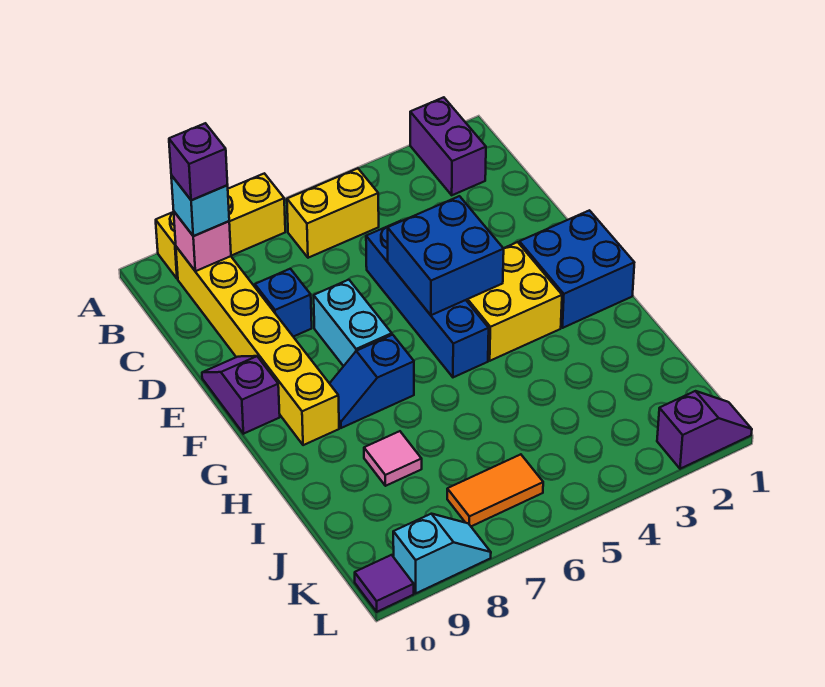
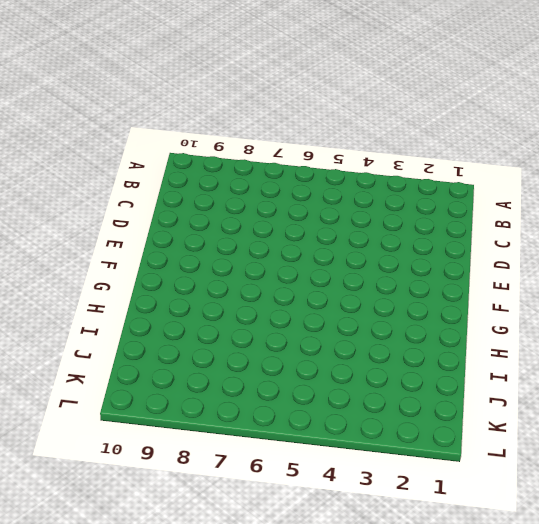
none -> purple brick A2:B2 level 1
none -> yellow brick A7:A9 level 1
none -> yellow brick B5:B6 level 1

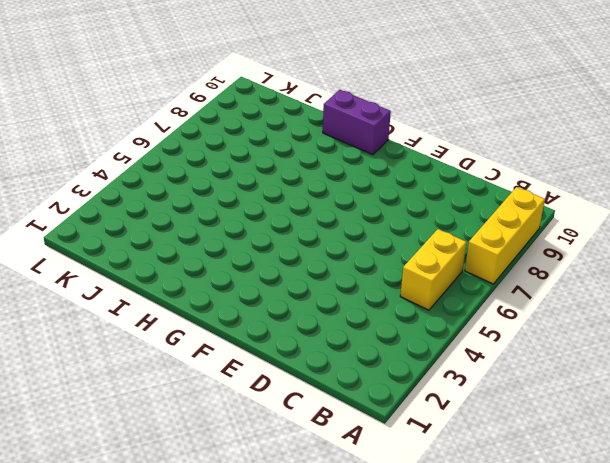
purple brick G10:H10 level 1 -> purple brick A2:B2 level 1
none -> yellow brick B9:G9 level 1
none -> blue brick D5:G5 level 1
none -> blue brick D8 level 1

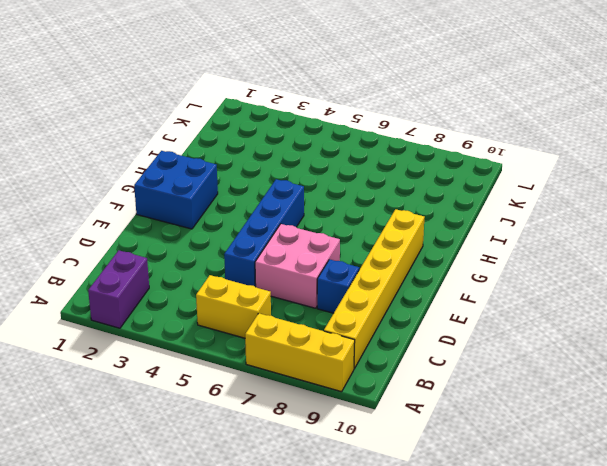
pink brick D6:E7 level 1 -> cyan brick E7:F7 level 1
none -> purple slope E10:F10 level 1 top F
none -> yellow brick F3:G4 level 1
none -> blue slope G7:G8 level 1 top 7

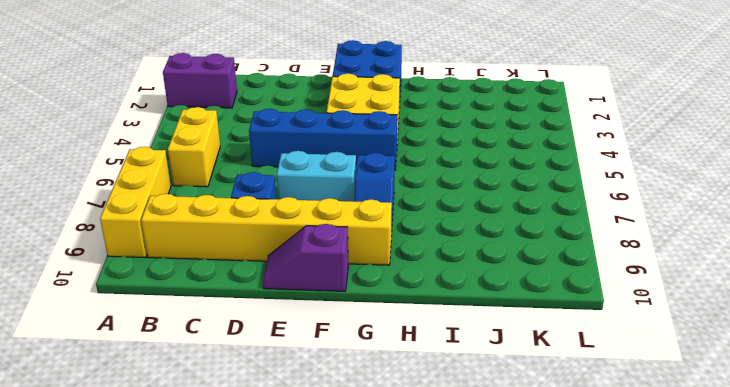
none -> pink tile I8 level 1
none -> orange tile K6:K7 level 1
none -> purple slope L1:L2 level 1 top 2

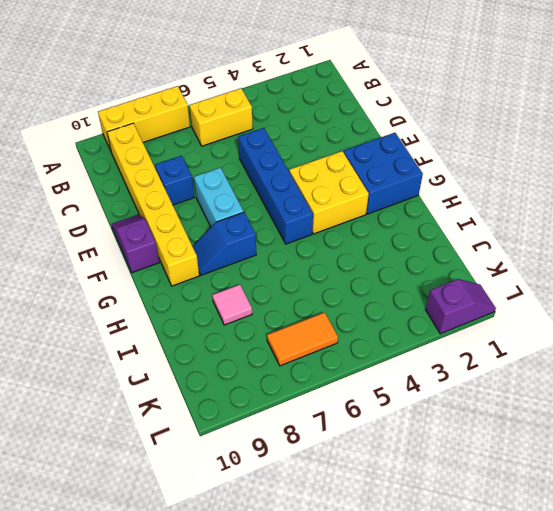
none -> purple brick A2:B2 level 1
none -> cyan slope L8:L9 level 1 top 9
none -> purple tile L10 level 1

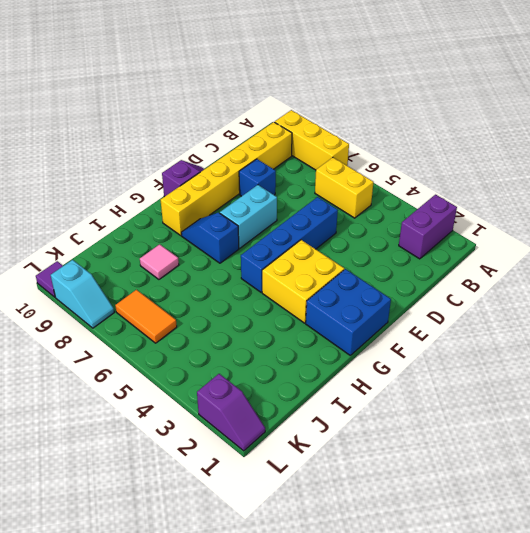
none -> pink brick B9 level 2
none -> blue brick E4:F5 level 2
none -> cyan brick B9 level 3

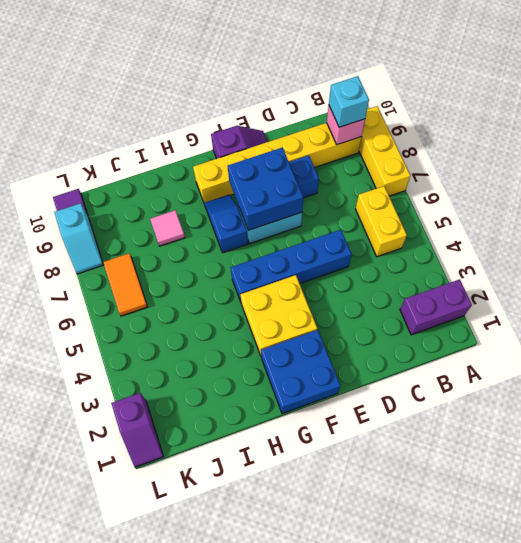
blue brick E7:F8 level 2 -> blue brick E4:F5 level 2
none -> purple brick B9 level 4

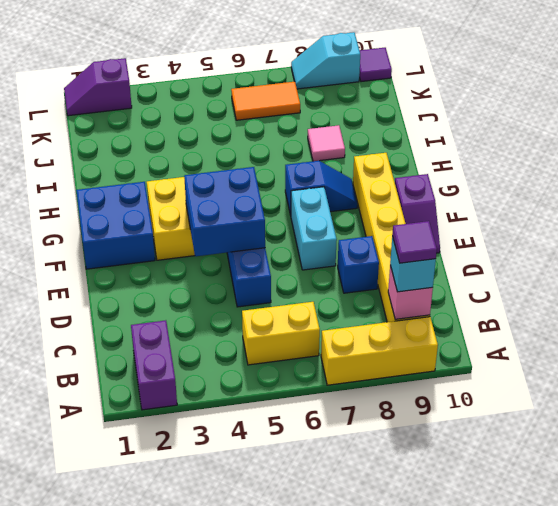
purple tile B9 level 4 -> purple brick B9 level 4

